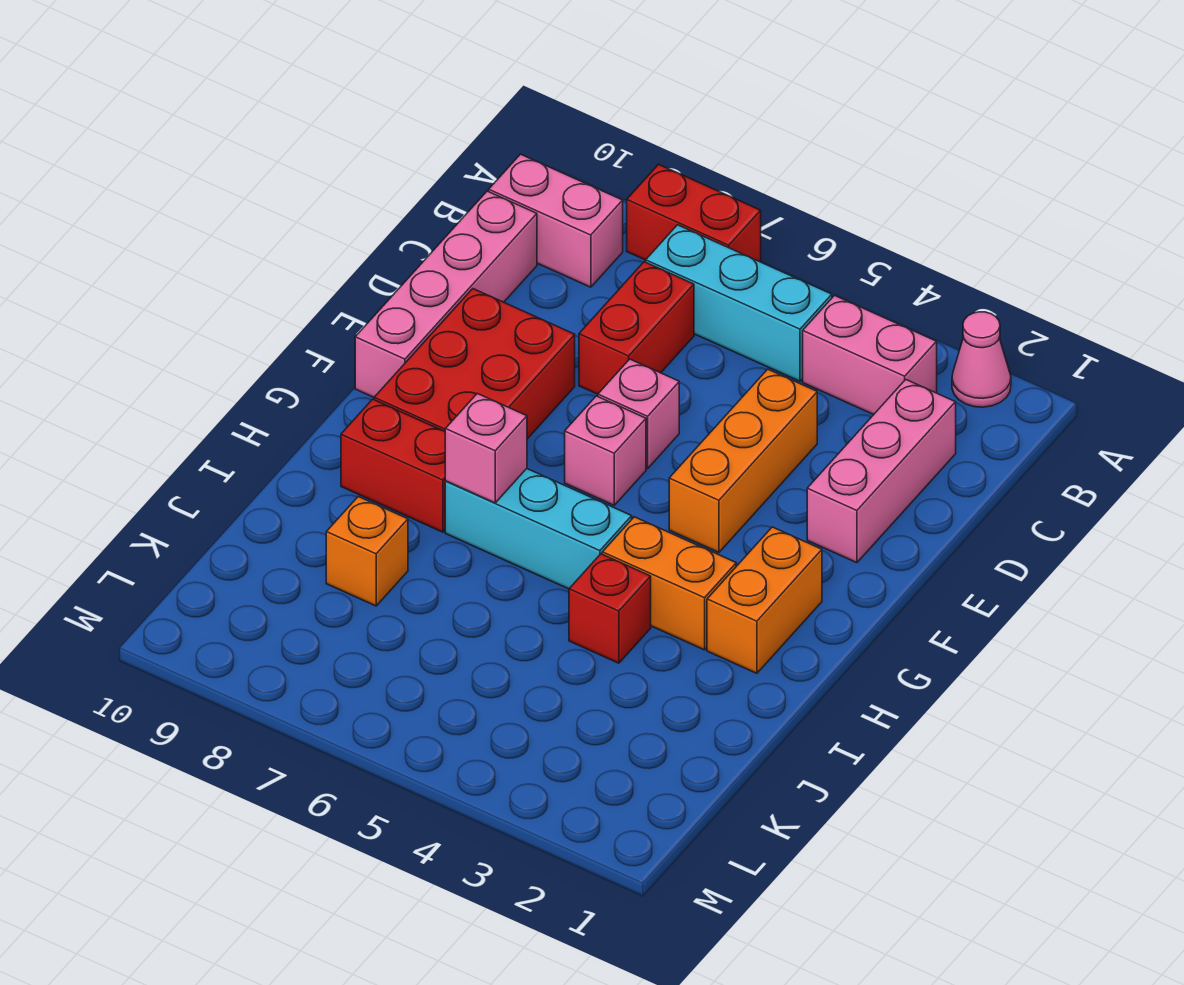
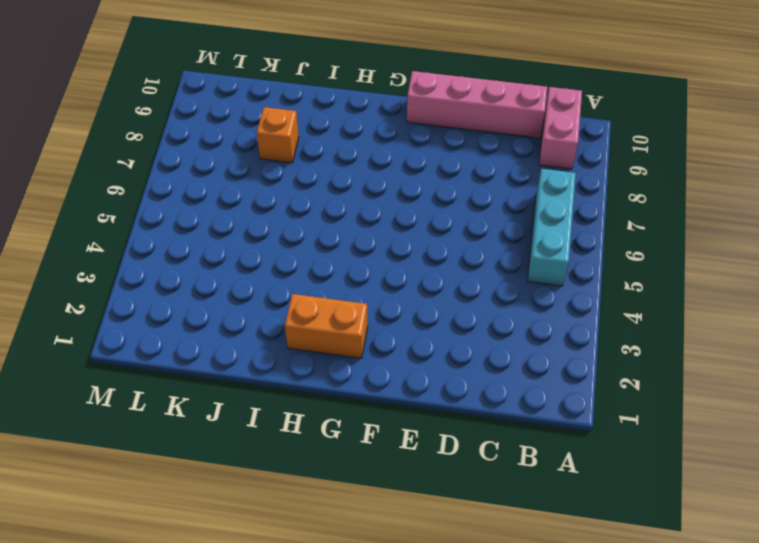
none -> pink cone A2 level 1
none -> red brick A7:A8 level 1
none -> pink brick B3:B4 level 1

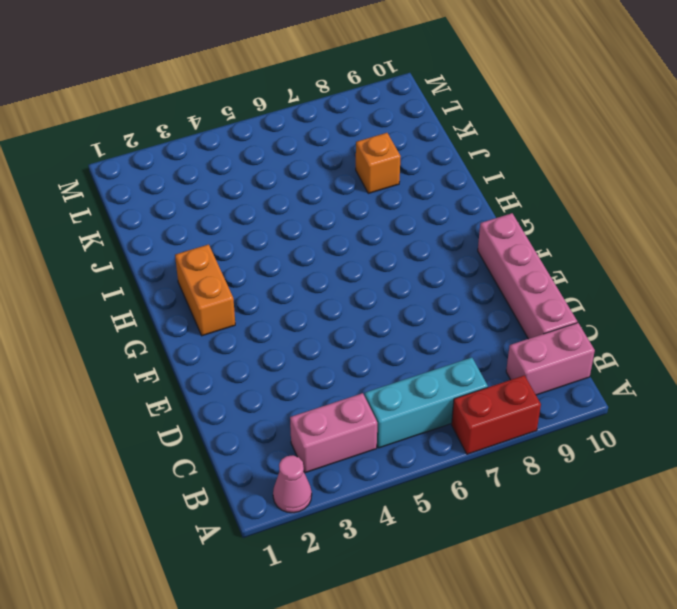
none -> pink brick C2:E2 level 1
none -> red brick C7:D7 level 1
none -> orange brick D4:F4 level 1

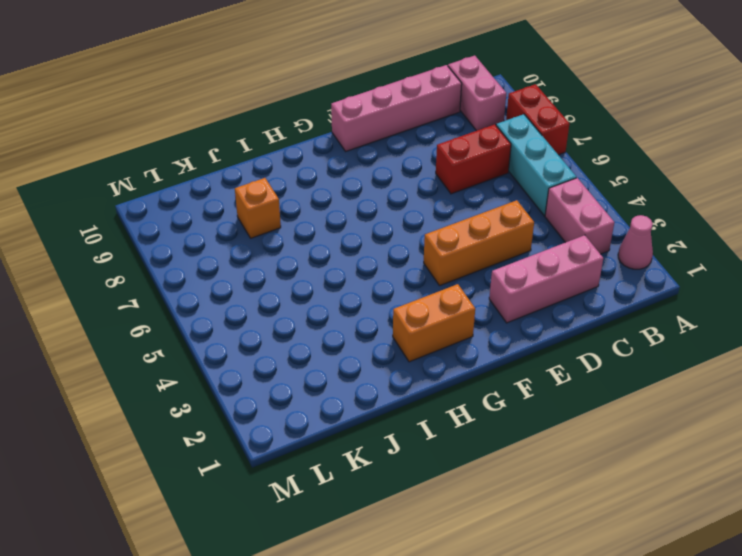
none -> pink brick E6 level 1
none -> red brick E8:G9 level 1
none -> pink brick F6 level 1

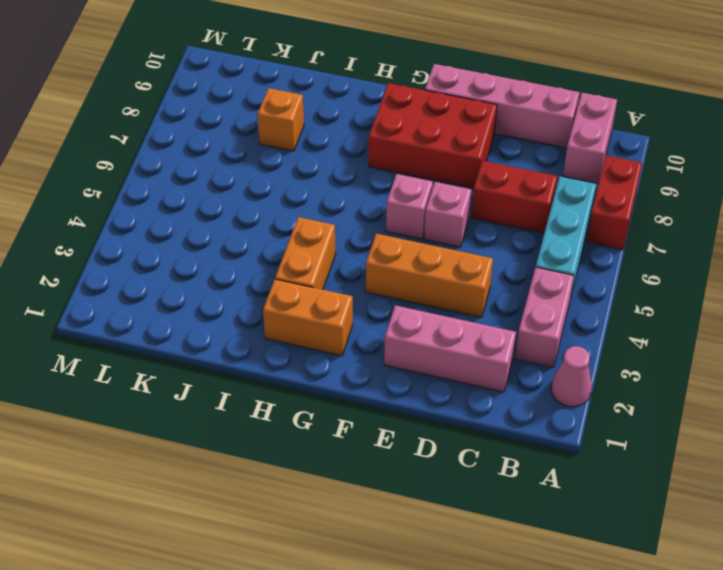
none -> cyan brick H5:H7 level 1
none -> red brick H8:H9 level 1
none -> red brick I4 level 1

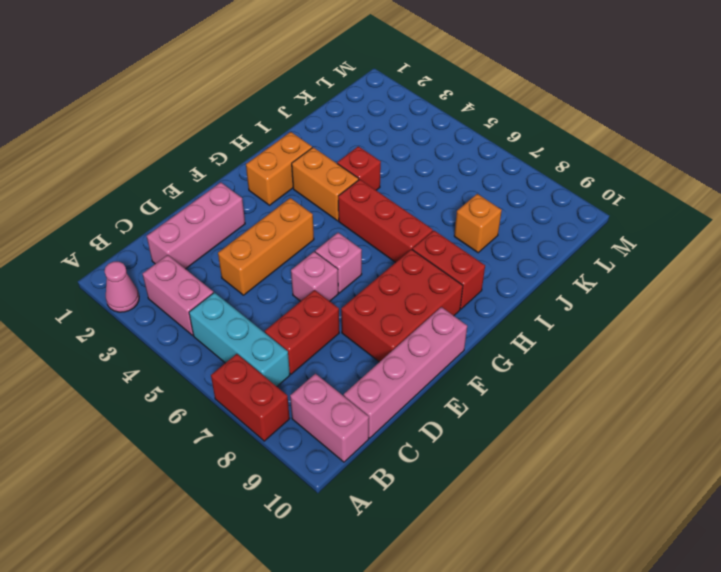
red brick H5:H7 level 1 -> cyan brick H5:H7 level 1
none -> pink brick H7 level 2

